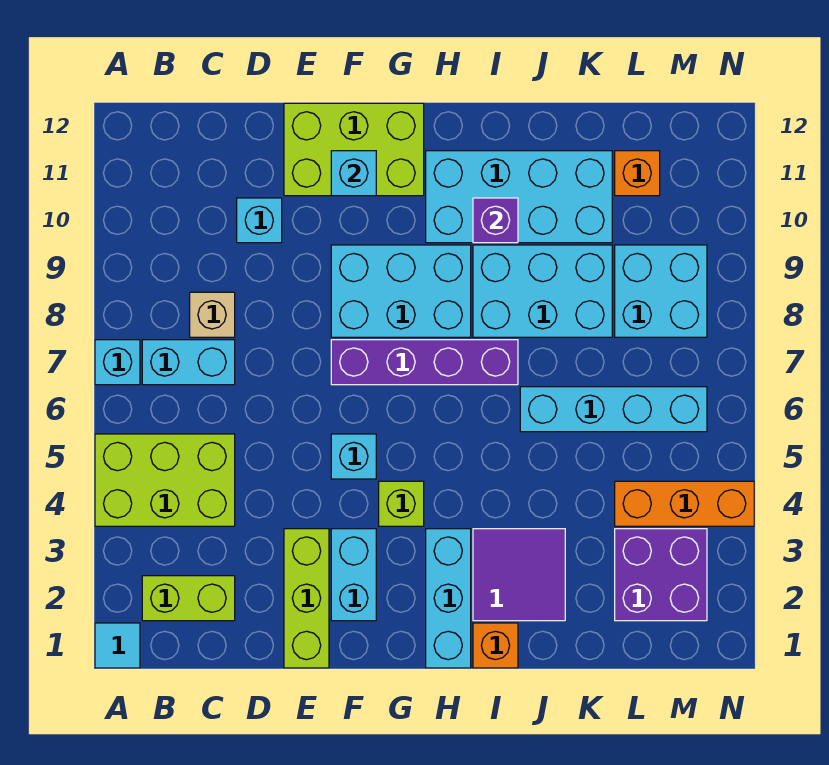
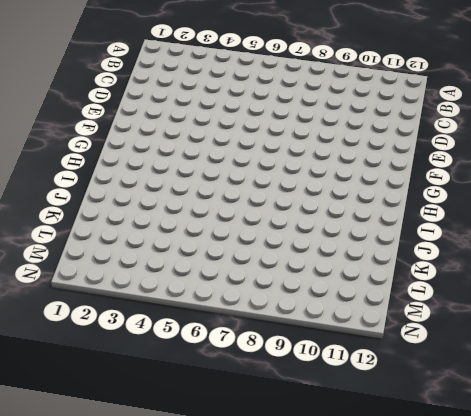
none -> cyan tile A1 level 1
none -> lime brick A4:C5 level 1
none -> cyan brick A7 level 1

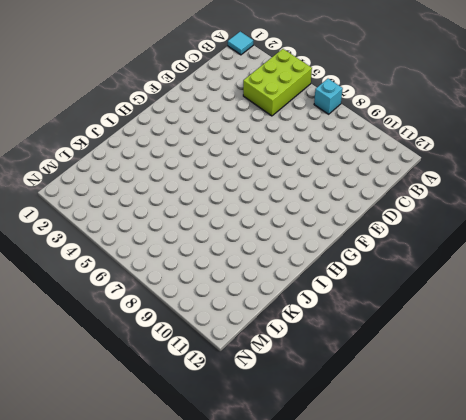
none -> lime brick B2:C2 level 1
none -> cyan brick B7:C7 level 1
none -> tan brick C8 level 1

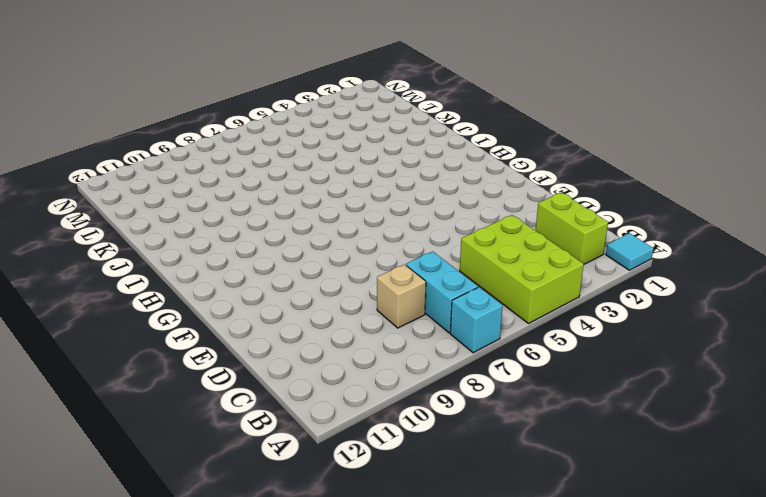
none -> cyan brick D10 level 1
none -> lime brick E1:E3 level 1
none -> lime brick E11:G12 level 1

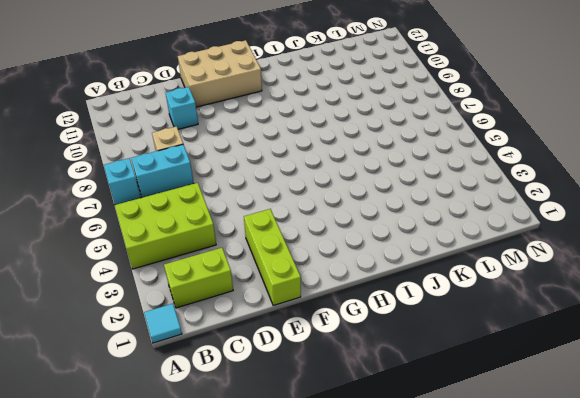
tan brick E11:G12 level 1 -> lime brick E11:G12 level 1
none -> cyan brick F2:F3 level 1
none -> cyan brick F5 level 1
none -> purple brick F7:I7 level 1

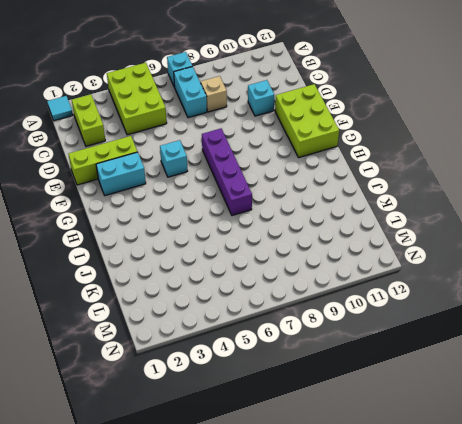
none -> cyan brick F8:H9 level 1
none -> lime brick G4 level 1
none -> cyan brick H1:H3 level 1

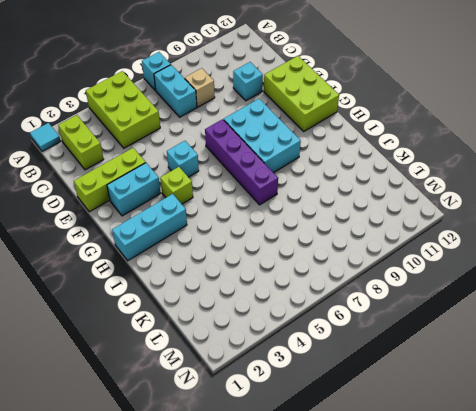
none -> cyan brick H10:K11 level 1
none -> orange brick I1 level 1
none -> purple tile I2:J3 level 1

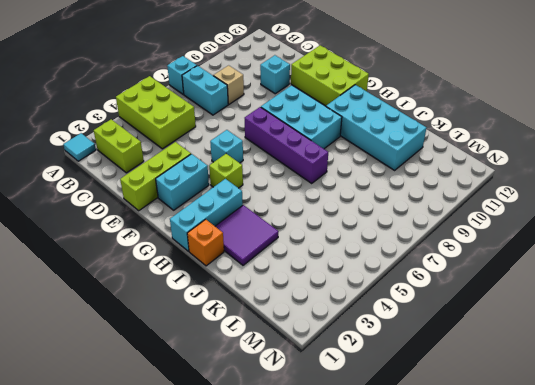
none -> cyan brick I8:K9 level 1
none -> cyan brick J6:M6 level 1
none -> purple brick L2:M3 level 1

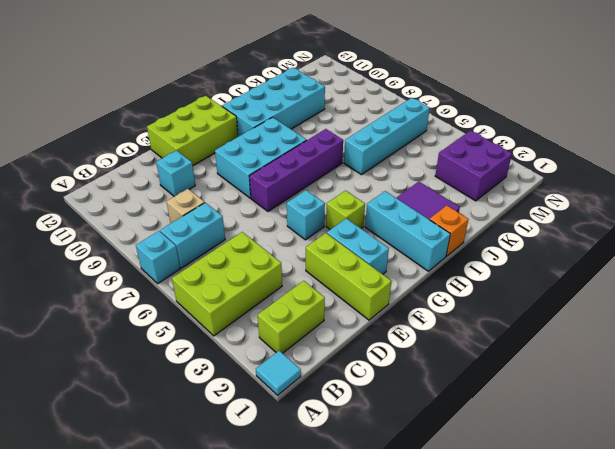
none -> cyan brick I8:K9 level 1
none -> orange brick L4:N4 level 1
none -> cyan brick L8:M9 level 1

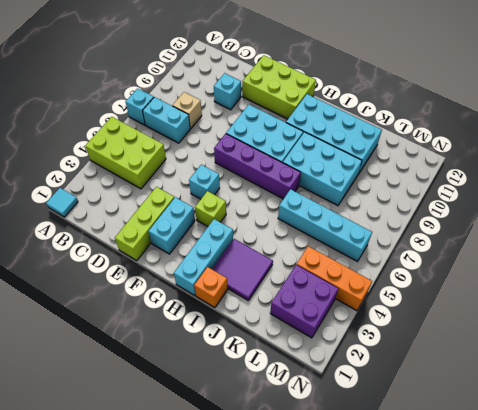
none -> lime brick B2:C2 level 1
none -> cyan brick L8:M9 level 1
none -> orange brick L11 level 1

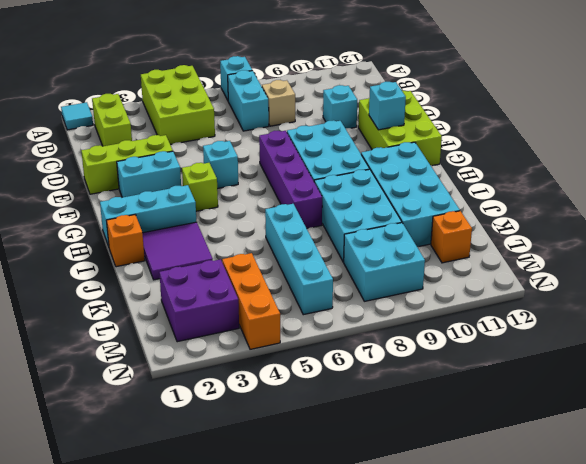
none -> purple brick I10 level 2

